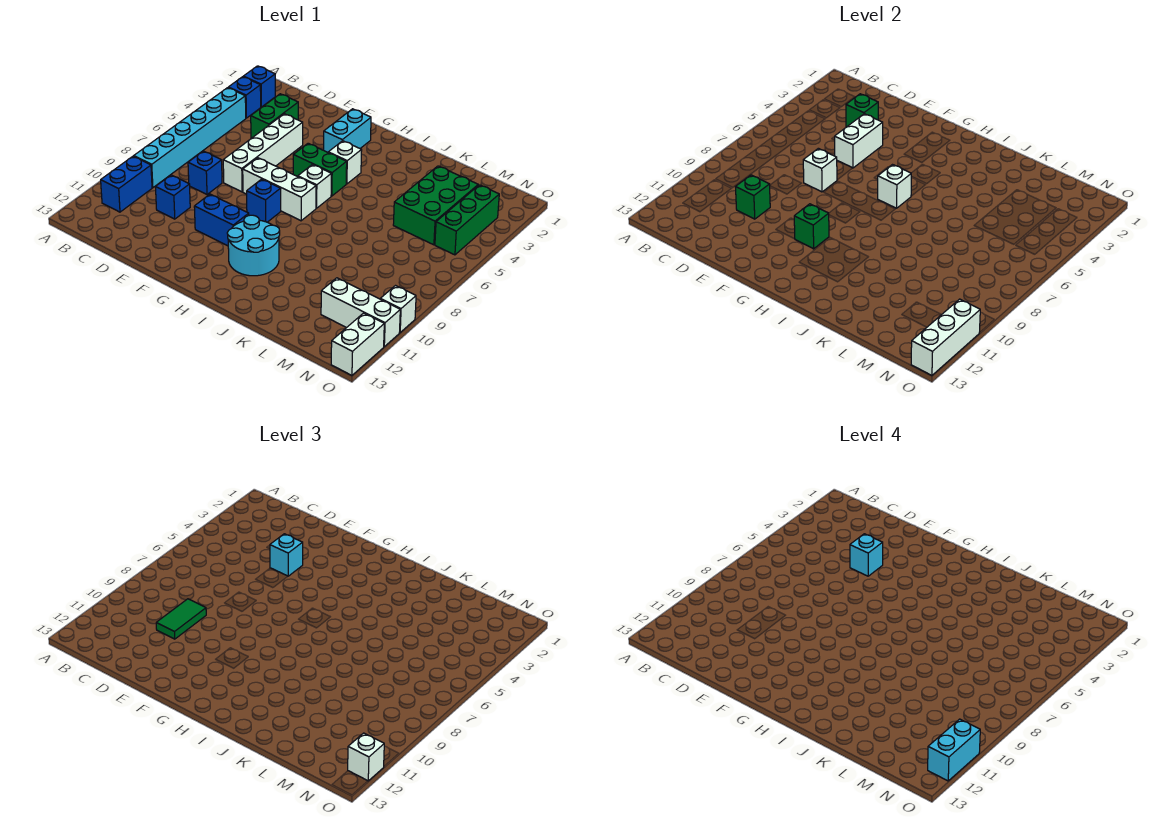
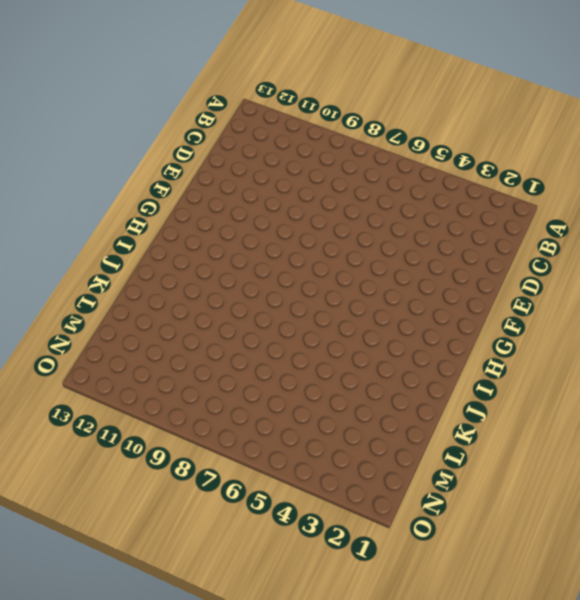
none -> blue brick B2 level 1
none -> blue brick B3 level 1
none -> cyan brick B4:B9 level 1
none -> blue brick B10:B11 level 1

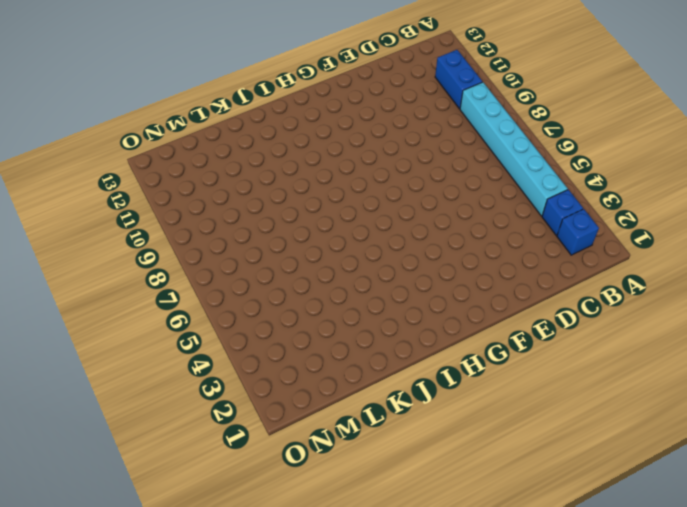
none -> green brick D3:D4 level 1
none -> blue brick D8 level 1
none -> blue brick D10 level 1
none -> white brick E4:E7 level 1

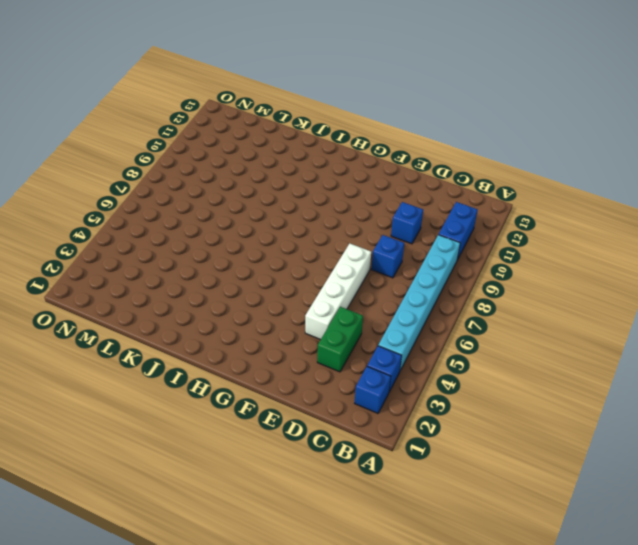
none -> white brick F7:H7 level 1
none -> blue brick F10:G10 level 1
none -> cyan brick G2:G3 level 1
none -> green brick G5:H5 level 1

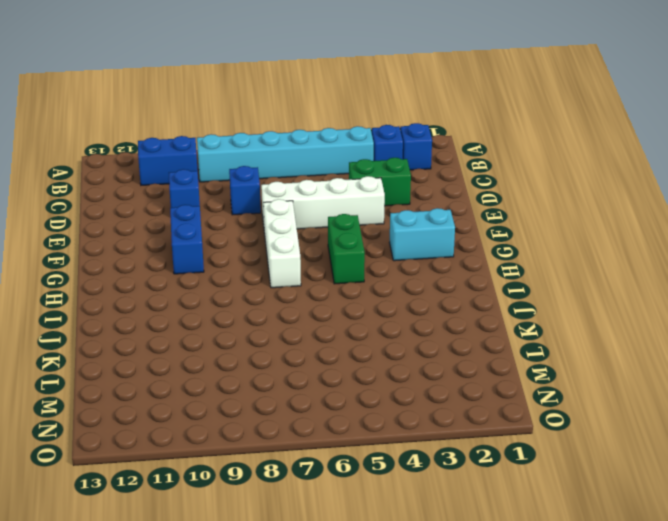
none -> blue brick G8 level 1
none -> white brick H4 level 1
none -> white brick H6 level 1
none -> cyan round brick H10:I11 level 1

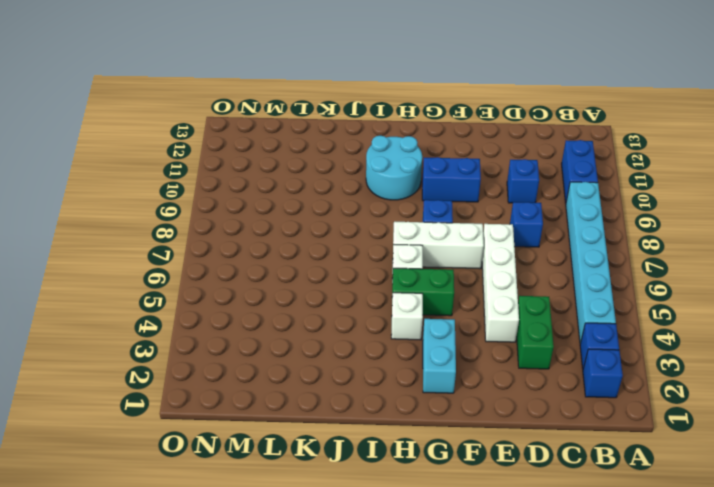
none -> green brick L3:M5 level 1
none -> white brick M11:O11 level 1
none -> green brick N3:N5 level 1
none -> white brick O10 level 1

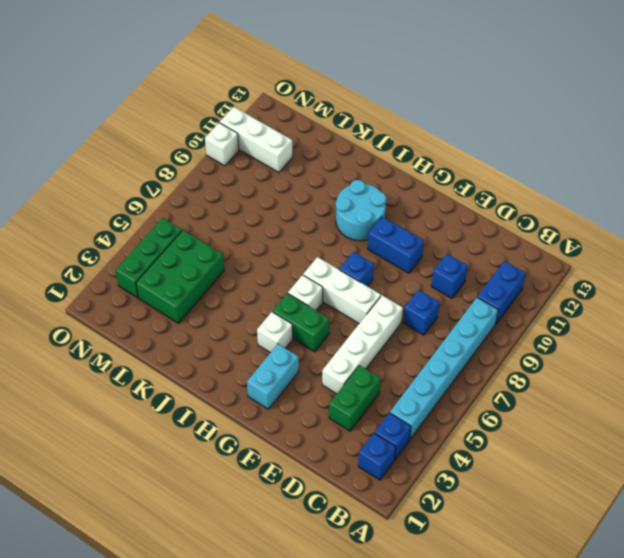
none -> white brick O12:O13 level 1
none -> green brick D3 level 2
none -> green brick D10 level 2
none -> white brick E4:E5 level 2

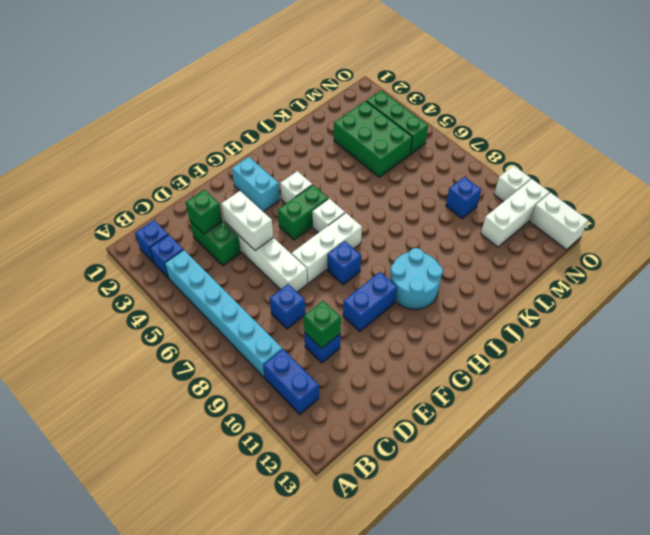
blue brick M9 level 1 -> none
none -> white brick E7 level 2
none -> green brick G10 level 2
none -> white brick H6 level 2
none -> white brick O11:O13 level 2

